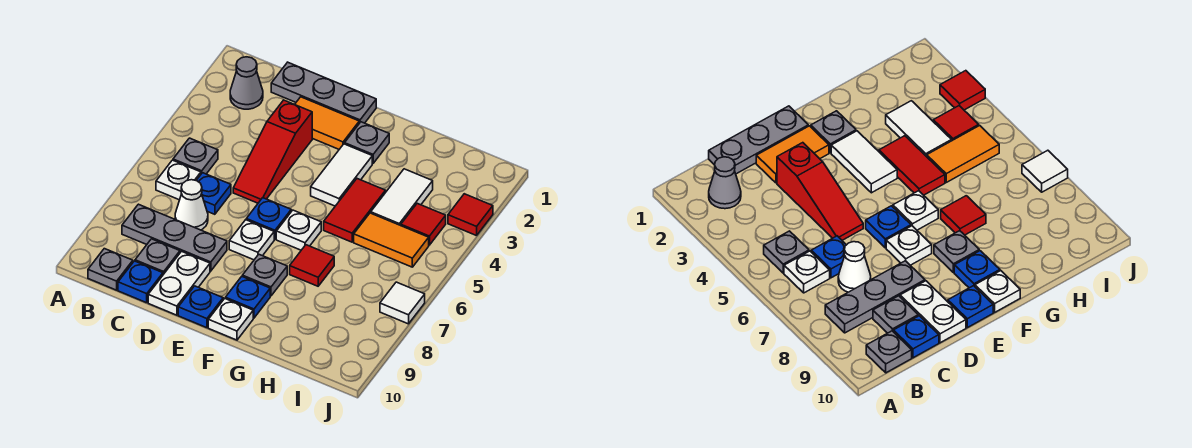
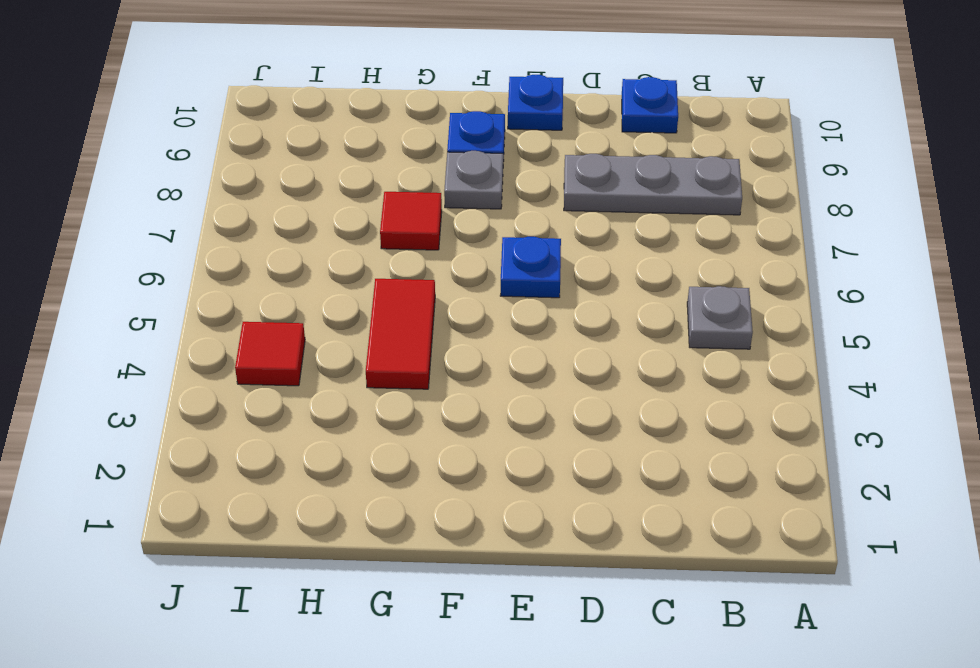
none -> grey cone B2 level 1
none -> white plate B6 level 1
none -> grey plate B10 level 1

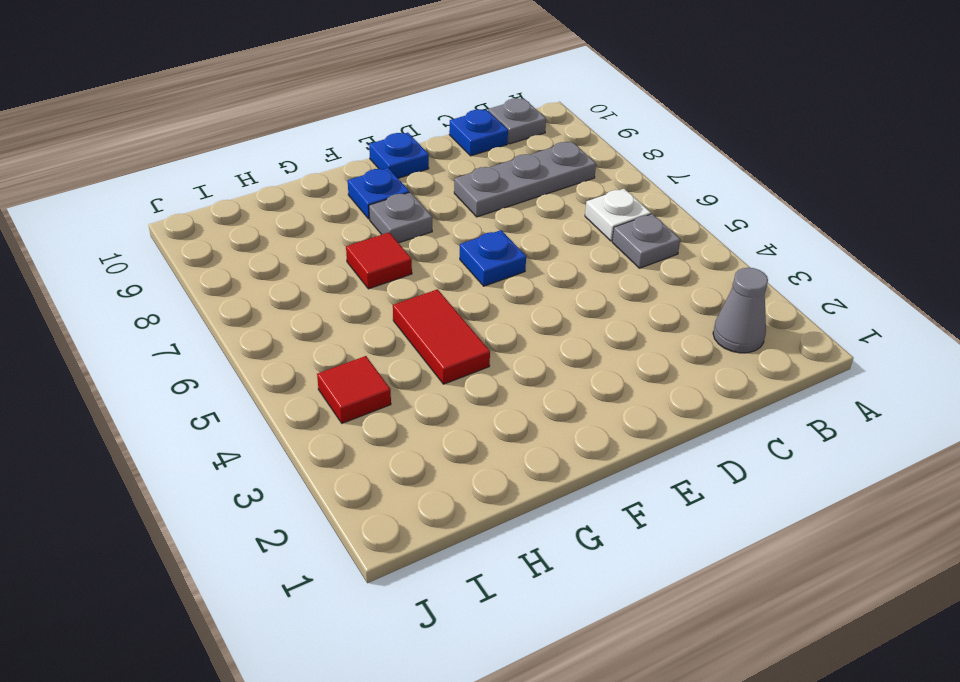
none -> grey plate C1:E1 level 1
none -> blue plate C6 level 1
none -> white cone C7 level 1

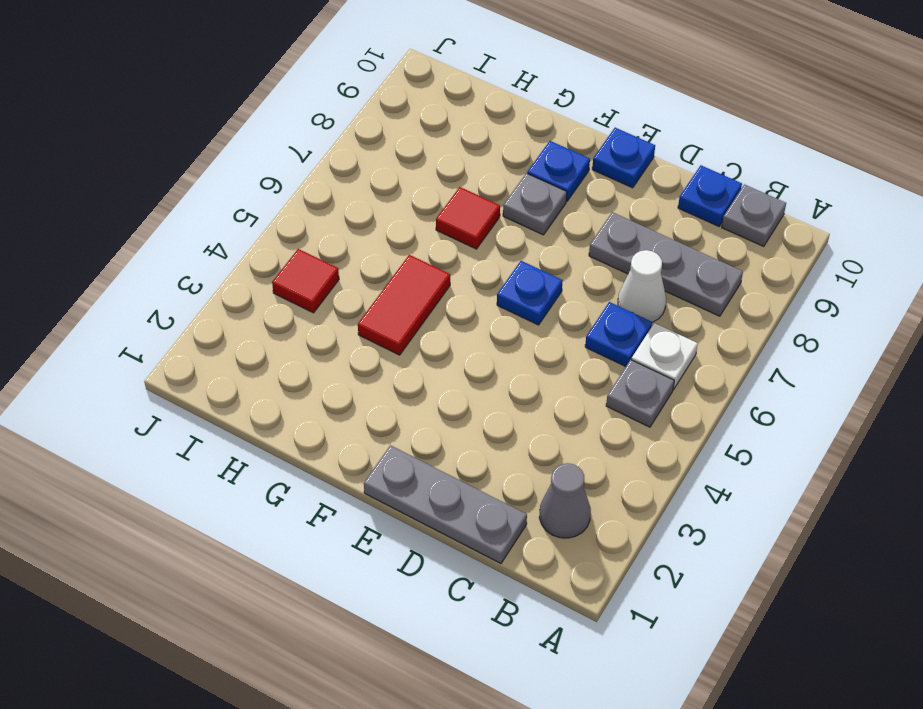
none -> grey plate C9 level 1
none -> orange tile D2:E2 level 1
none -> red slope D3:D5 level 1 top 3

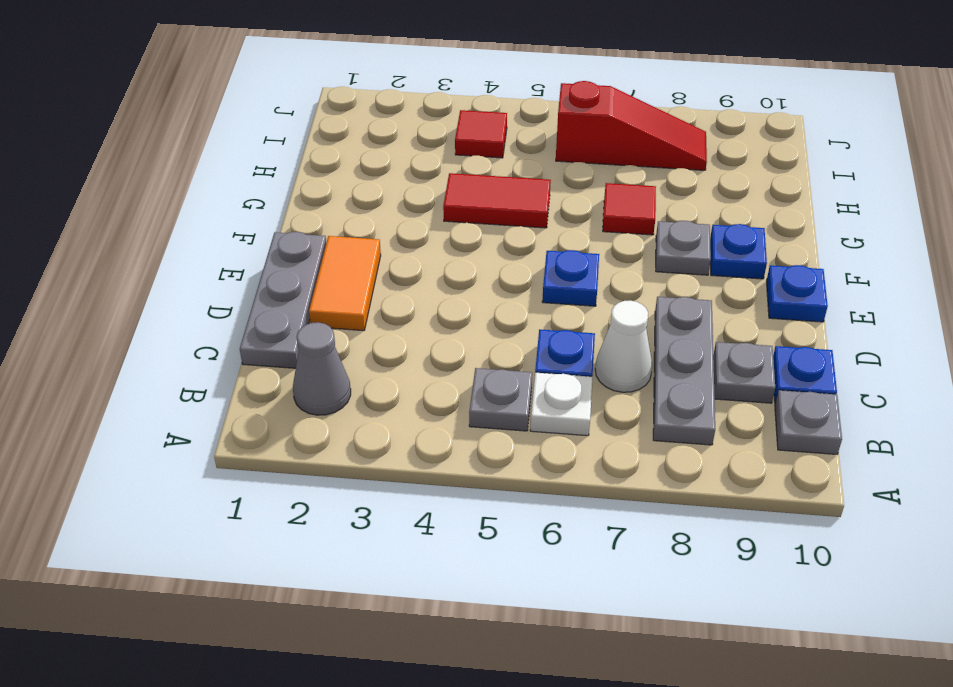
red slope I6:I8 level 1 top 6 -> red slope D3:D5 level 1 top 3
none -> white plate D9:D10 level 1
none -> white plate E7 level 1
none -> grey plate F2 level 1

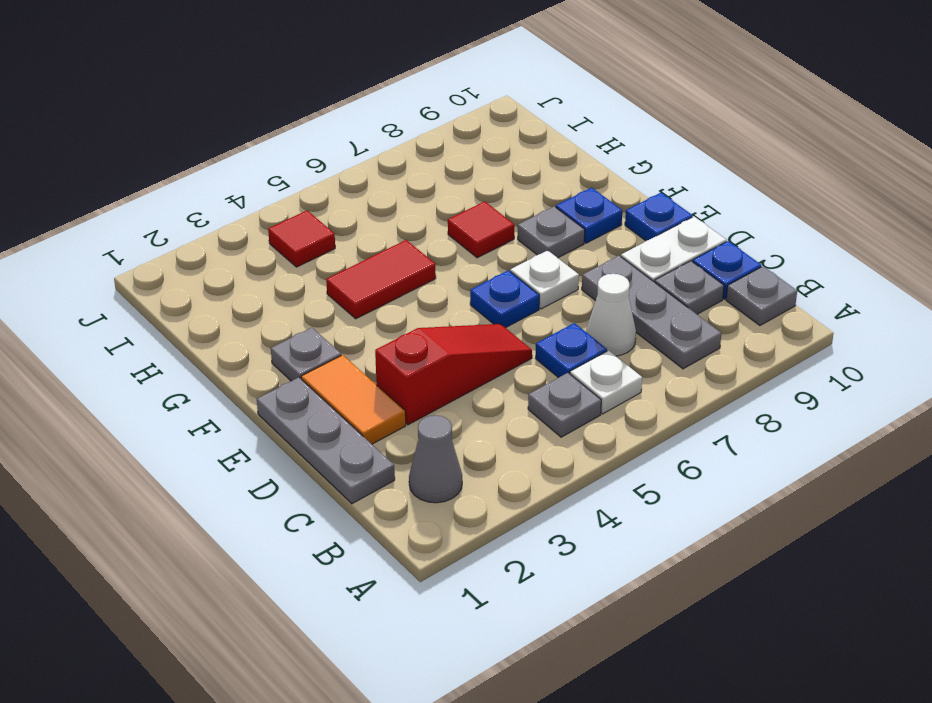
none -> white tile F3:F4 level 1
none -> white plate F6 level 1
none -> white plate F10 level 1

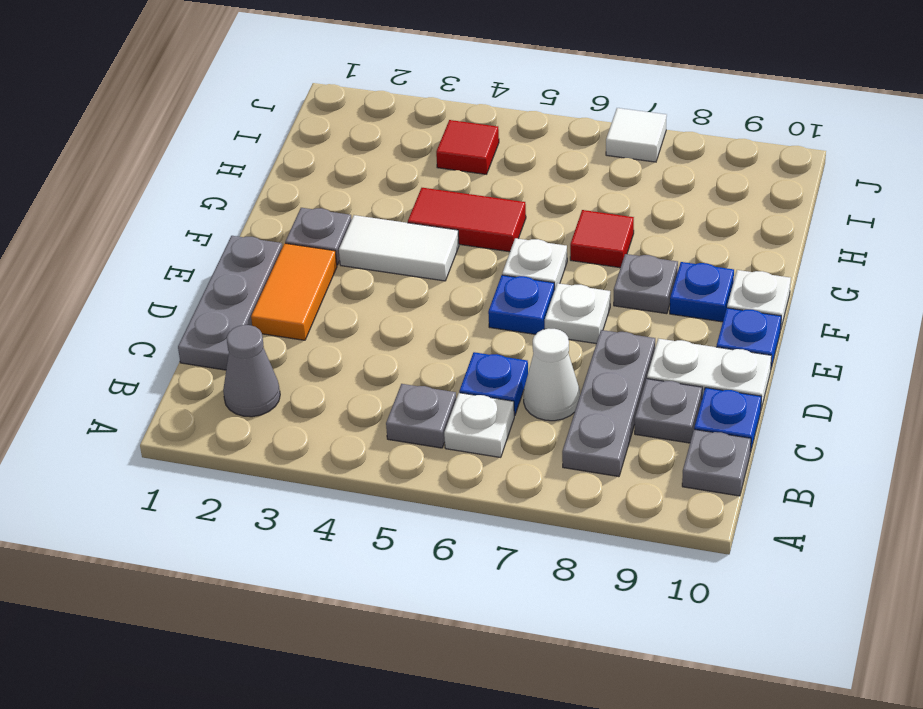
none -> red slope D3:D5 level 1 top 3
none -> white tile H3:H4 level 1
none -> orange tile H5:I5 level 1

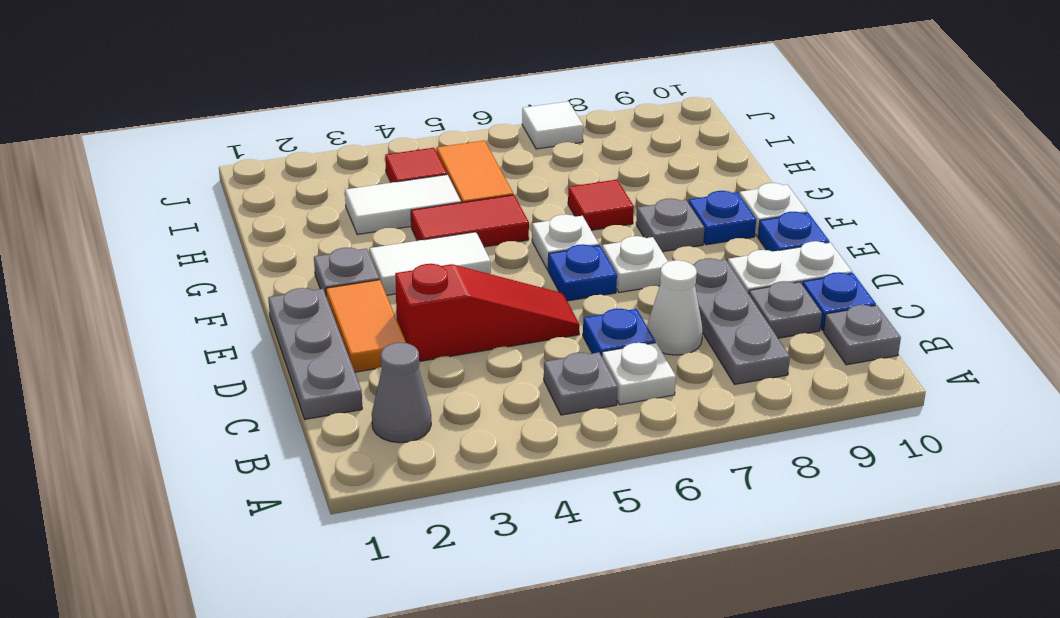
none -> red tile J3 level 1

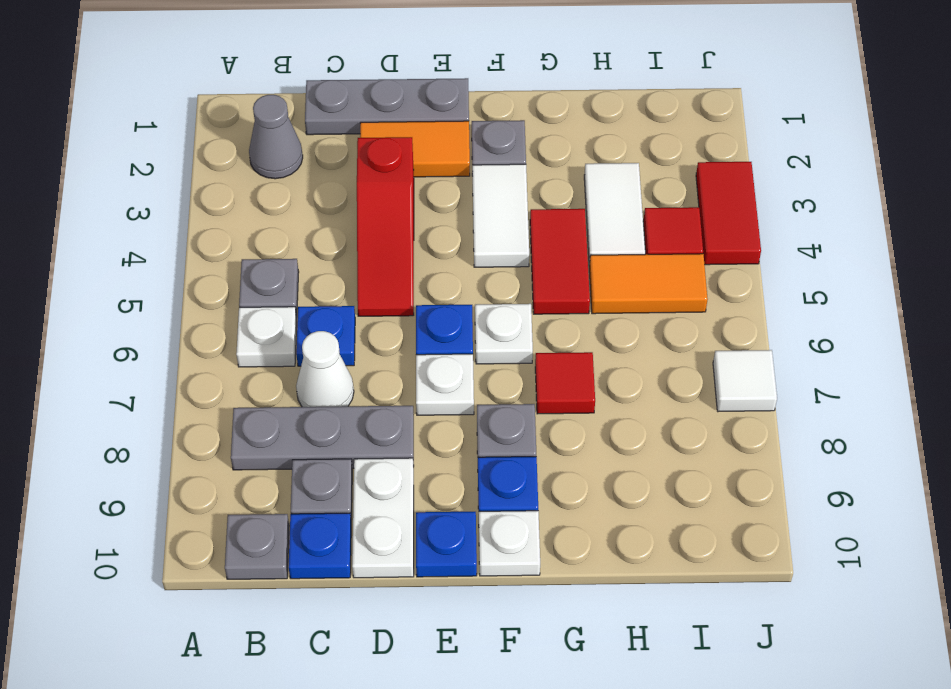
red tile J3:J4 level 1 -> red tile J3 level 1

